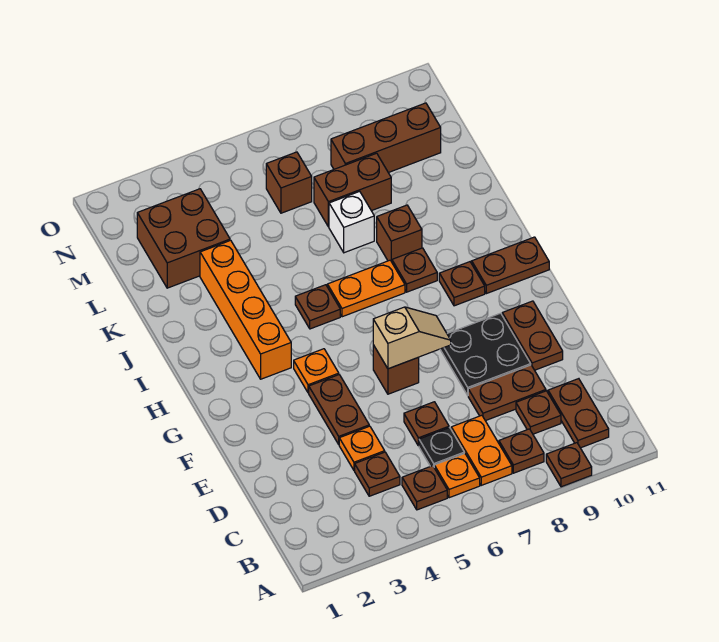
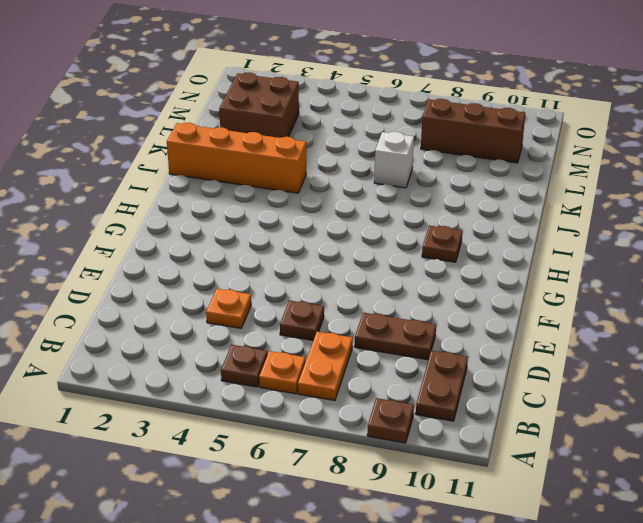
orange brick J1:J4 level 1 -> orange brick H3:K3 level 1
none -> brown plate B8 level 1
none -> brown plate C4 level 1
none -> black plate C6 level 1
none -> brown plate C9 level 1

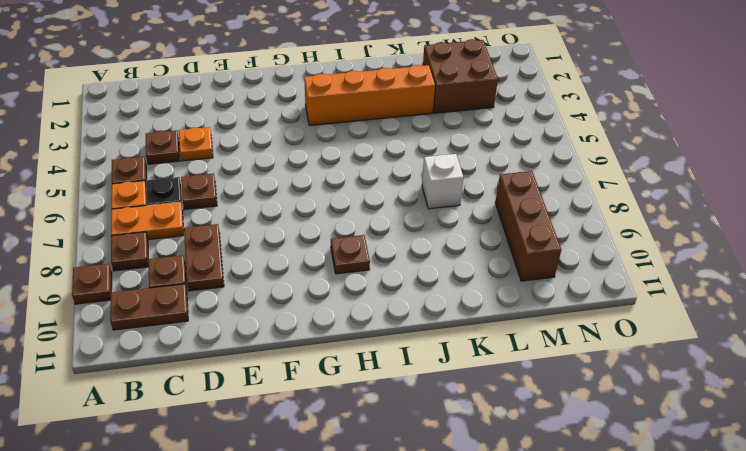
none -> brown plate E4:F4 level 1
none -> black plate E8:F9 level 1
none -> brown plate E10:F10 level 1
none -> brown brick F6 level 1

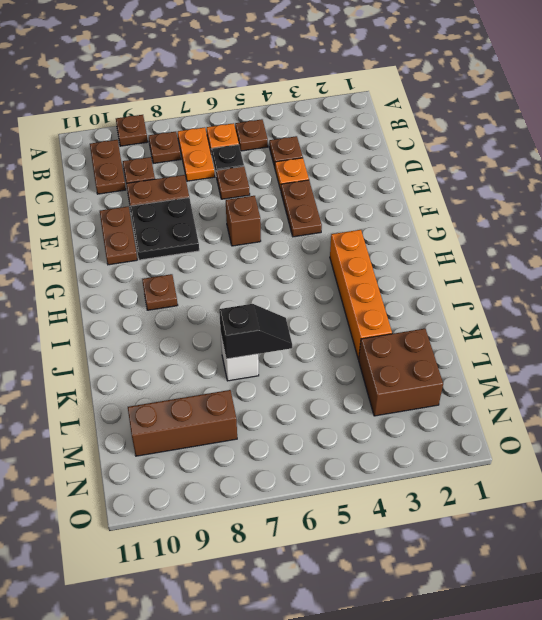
black slope K6:K7 level 2 top 7 -> none
none -> orange plate G4 level 1
none -> brown plate H10:H11 level 1
none -> brown plate I5 level 1
none -> orange plate I6:I7 level 1

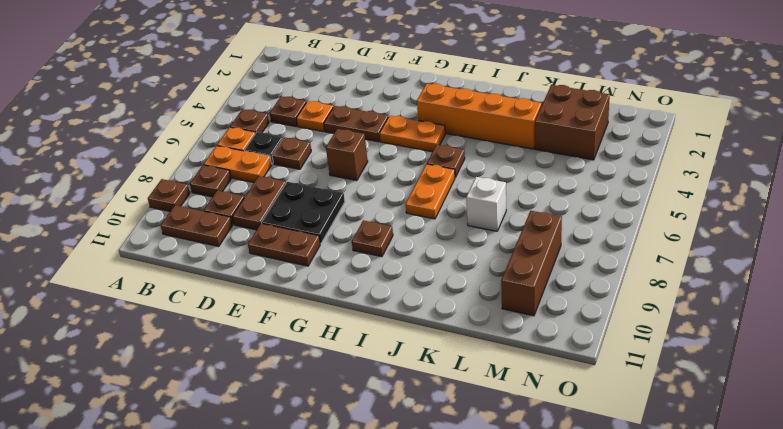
orange plate G4:H4 level 1 -> orange plate G4 level 1
none -> brown plate H10:H11 level 1
none -> brown plate I8 level 1
none -> brown brick J8 level 1
none -> brown brick L7:L8 level 1

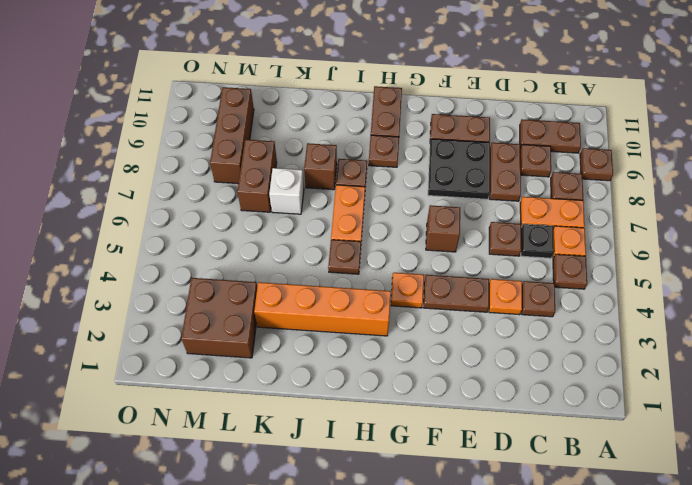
none -> brown brick M6 level 1
none -> tan slope F6:F7 level 2 top 6

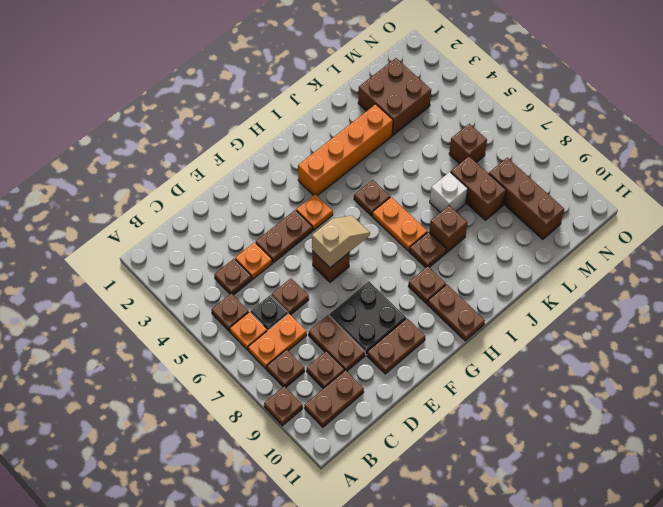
tan slope F6:G6 level 2 top F -> tan slope F6:F7 level 2 top 6

